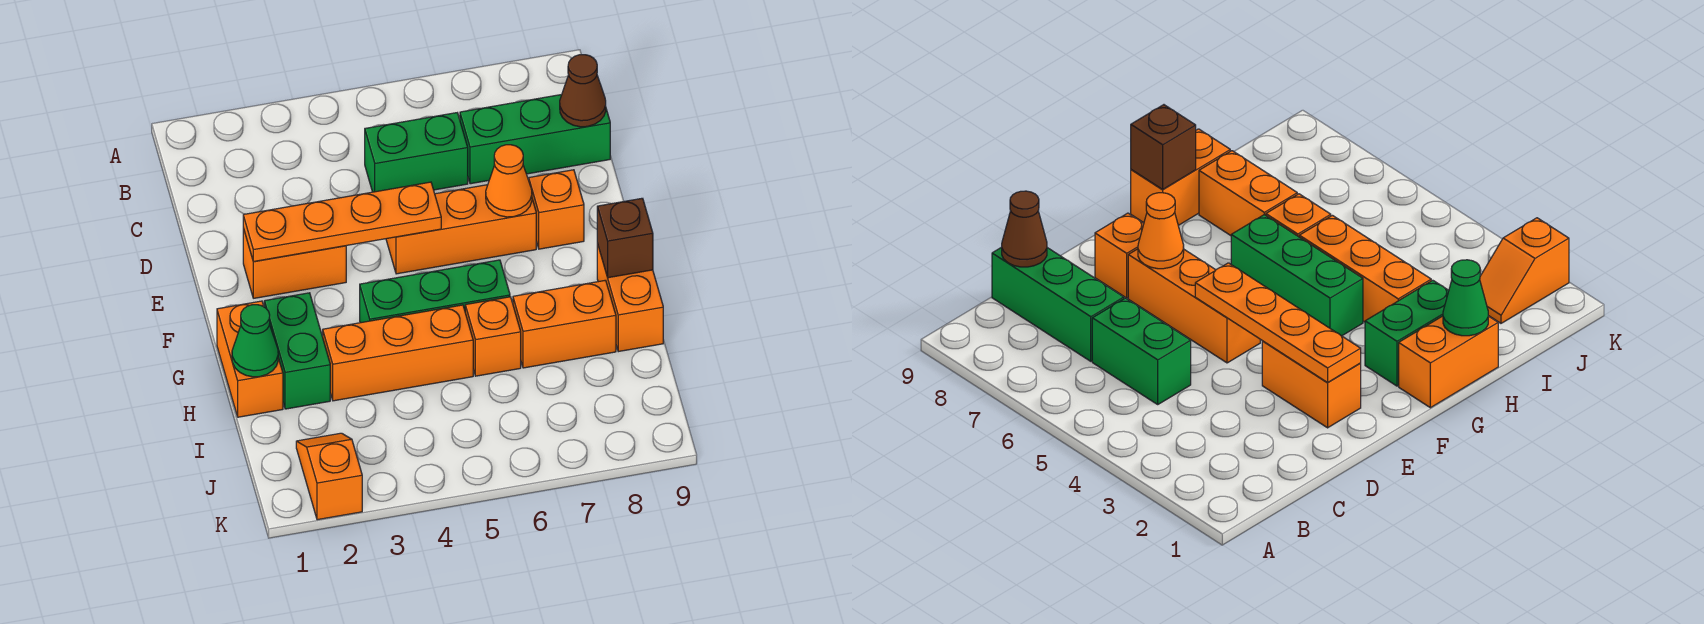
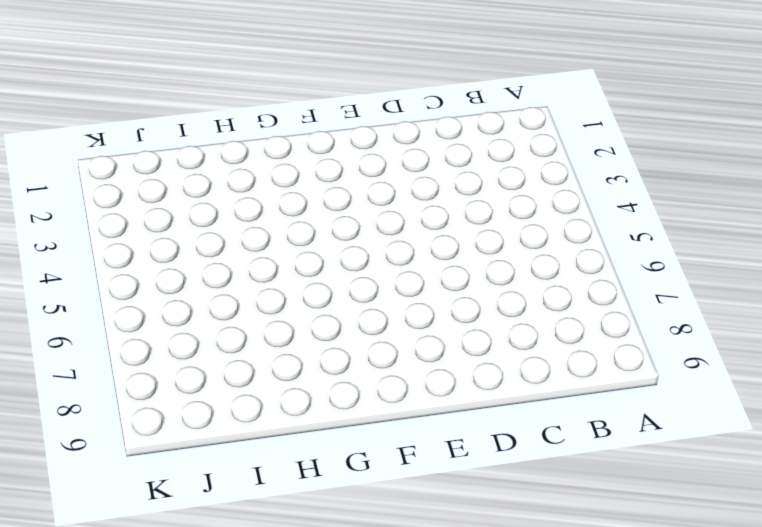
none -> green brick C5:C6 level 1
none -> green brick C7:C9 level 1
none -> orange brick E2:E3 level 1

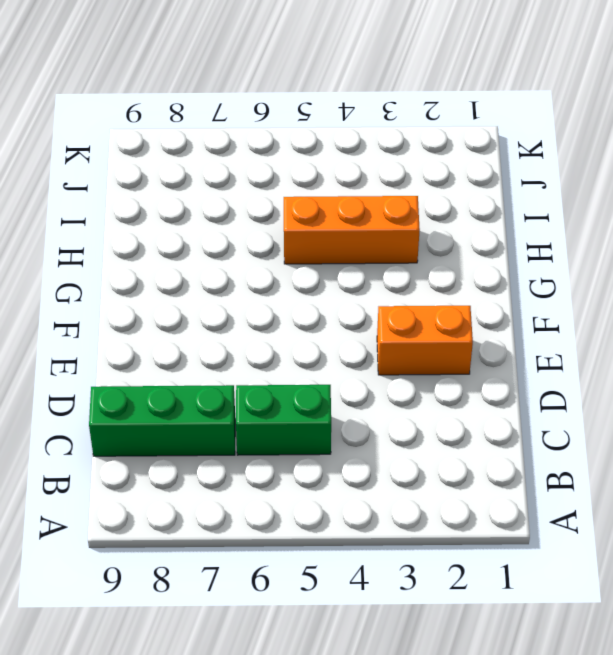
none -> orange brick E5:E7 level 1
none -> orange brick E8 level 1
none -> orange brick G1:H1 level 1

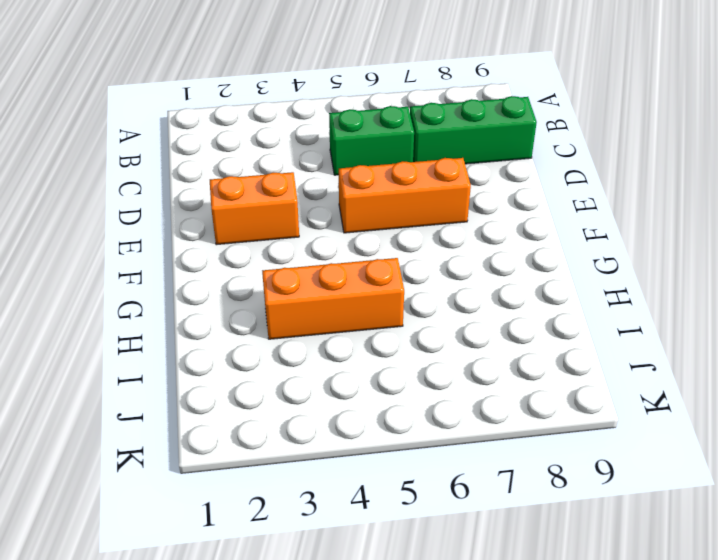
none -> orange brick E8 level 1
none -> orange brick G1:H1 level 1
none -> green brick G2:H2 level 1

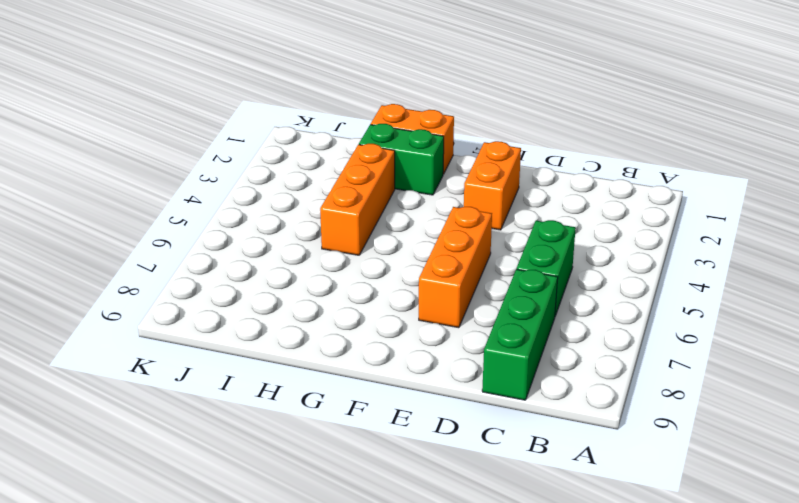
none -> orange brick E8 level 1
none -> green brick G4:G6 level 1
none -> orange brick G9:H9 level 1

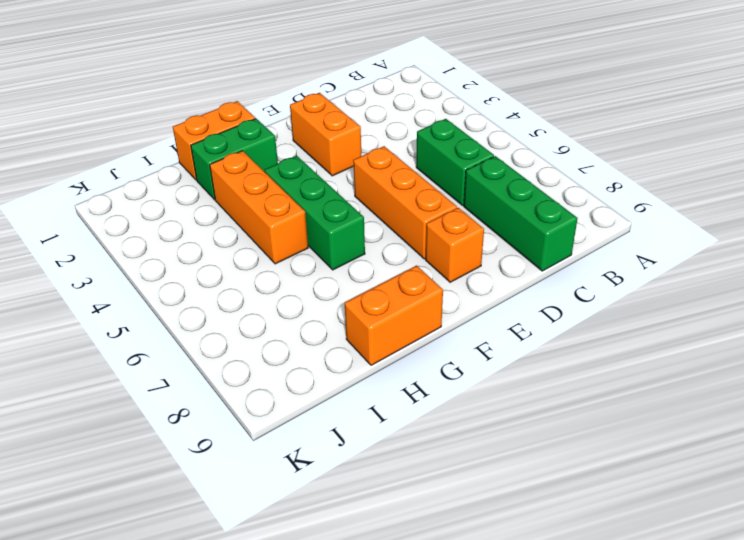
none -> orange brick H6 level 1
none -> orange brick H7:H8 level 1
none -> orange slope J2:K2 level 1 top K

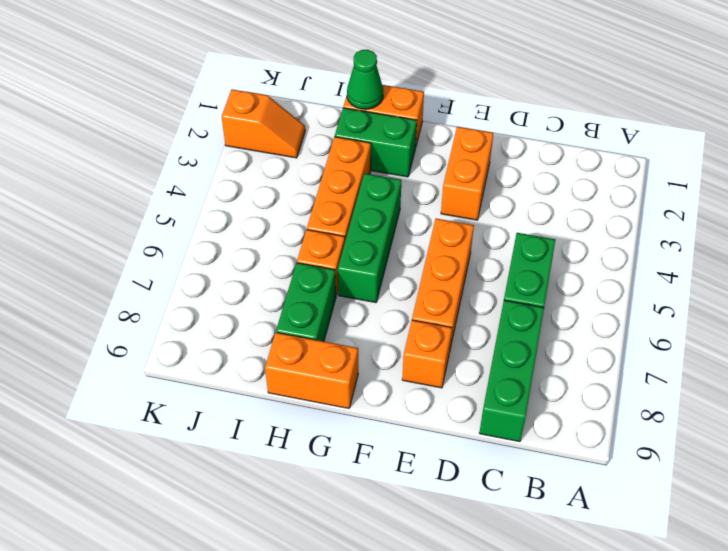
green brick H7:H8 level 1 -> orange brick H7:H8 level 1
none -> brown cone C9 level 2
none -> orange plate E2:E5 level 2
none -> orange cone E7 level 2

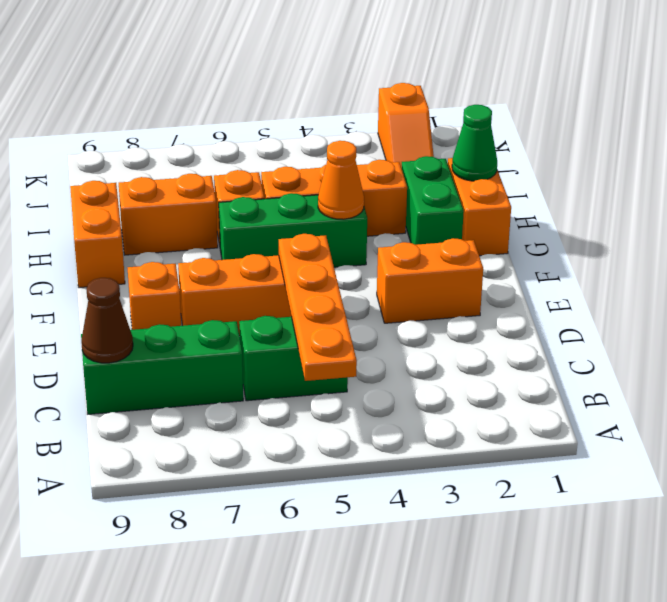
orange plate B5:E5 level 2 -> orange plate E2:E5 level 2
orange cone G4 level 2 -> orange cone E7 level 2
none -> brown brick G9 level 2

